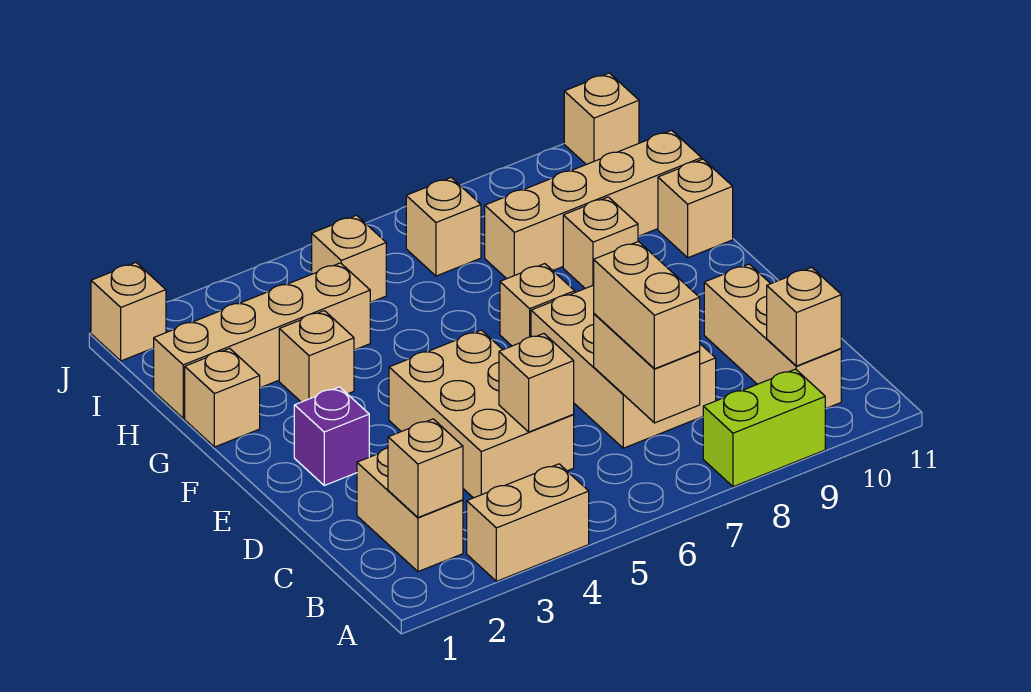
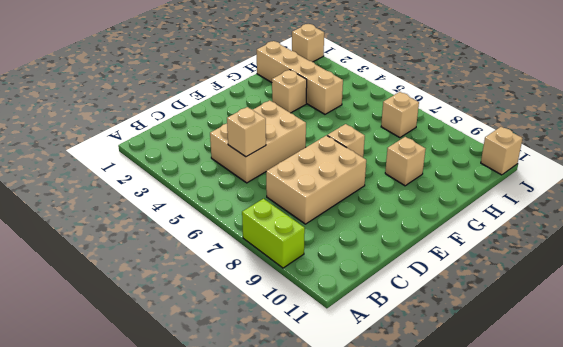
none -> tan brick A3:A4 level 1
none -> tan brick B2:C2 level 1
none -> tan brick B10:D10 level 1

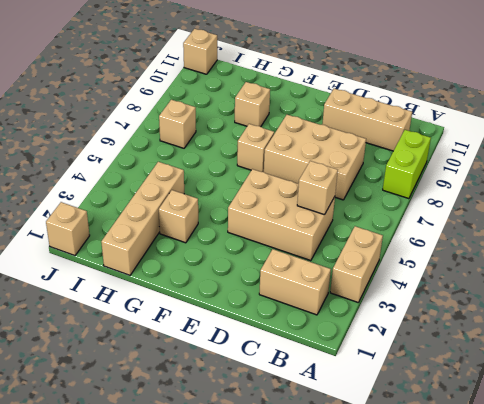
none -> purple brick E2 level 1
none -> tan brick G1 level 1
none -> tan brick G11 level 1

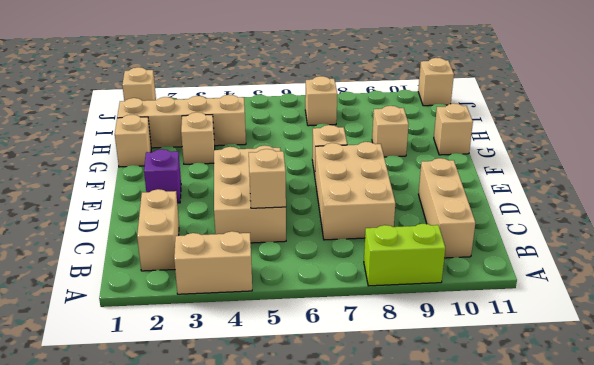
none -> tan brick H8:H11 level 1
none -> tan brick I5 level 1
none -> tan brick B2 level 2

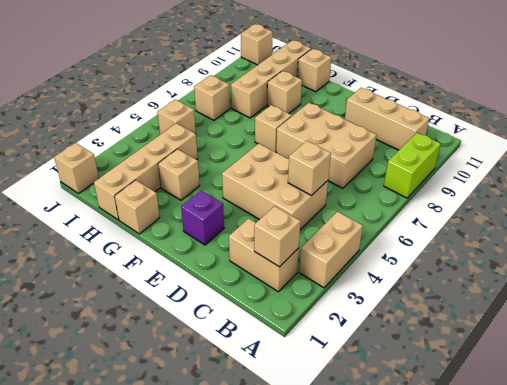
none -> tan brick B7:C7 level 2
none -> tan brick B10 level 2
none -> tan brick B7:C7 level 3

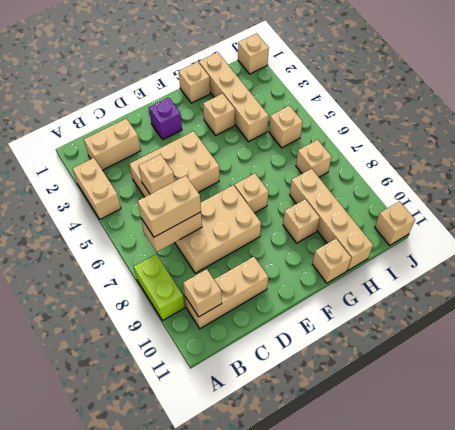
none -> tan brick B2 level 2

